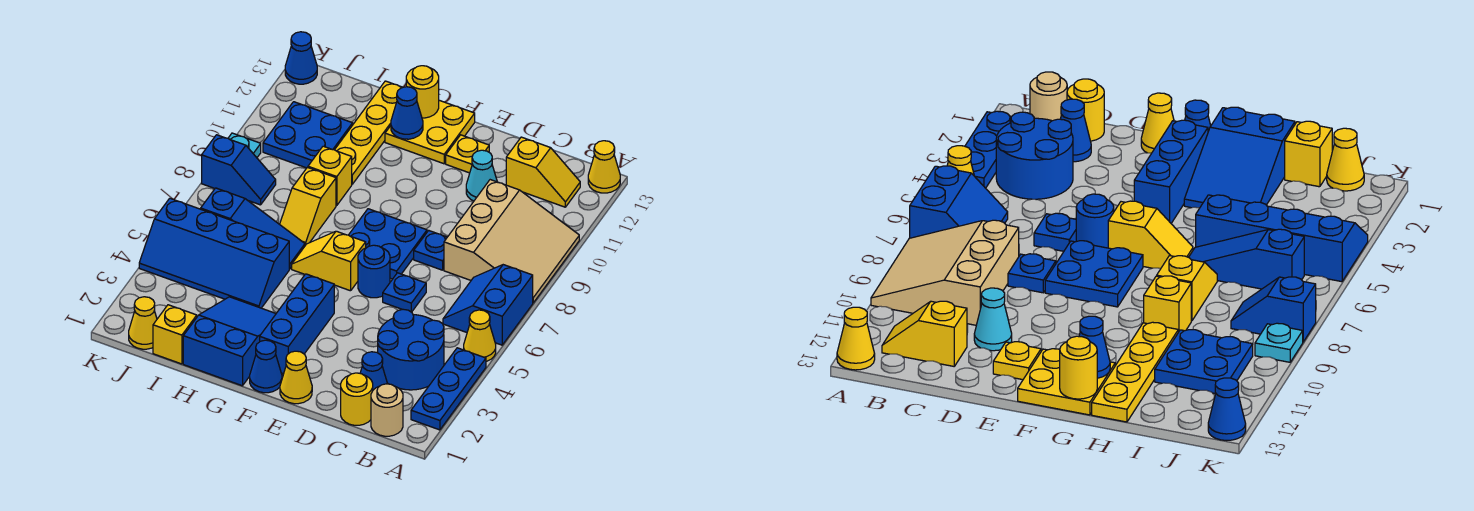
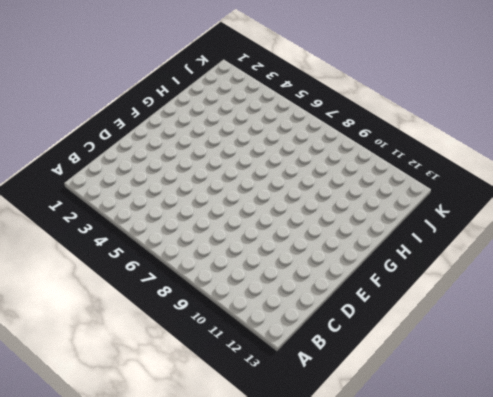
none -> blue plate A2:A4 level 1
none -> yellow cone A5 level 1
none -> blue slope A6:B7 level 1 top A
none -> tan slope A8:C10 level 1 top C

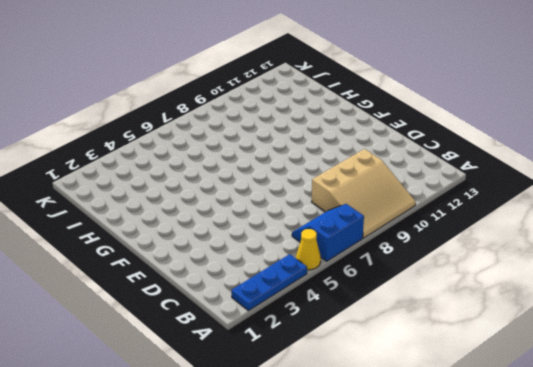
none -> yellow cone A13 level 1
none -> tan round brick B1 level 1
none -> blue round brick B3:C4 level 1
none -> yellow slope B12:C12 level 1 top C

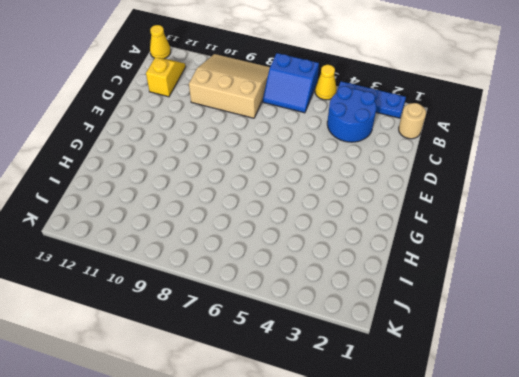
none -> yellow round brick C1 level 1
none -> blue cone C2 level 1
none -> blue plate D6 level 1
none -> blue plate D8 level 1

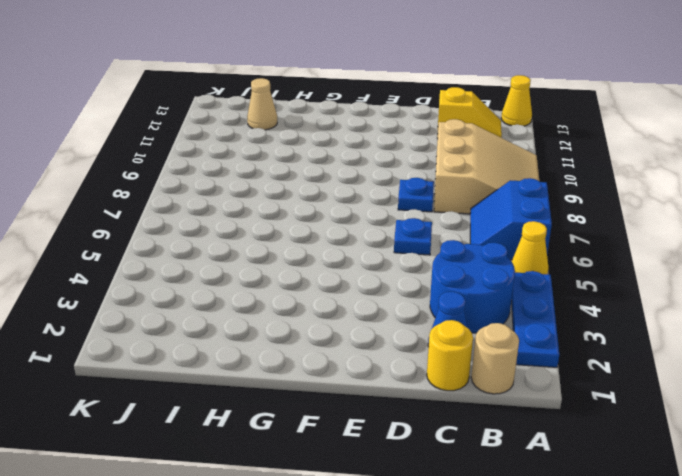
tan cone I12 level 1 -> none
none -> cyan cone D11 level 1
none -> yellow cone E1 level 1
none -> blue round brick E6 level 1
none -> blue plate E7:F8 level 1

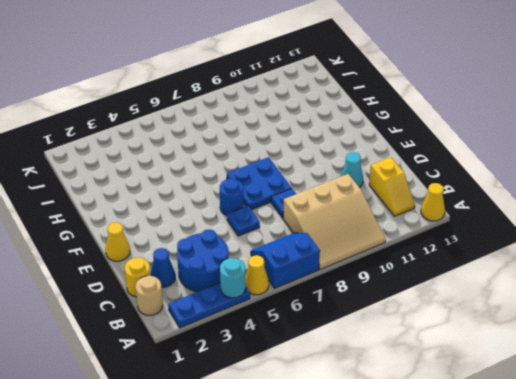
cyan round brick A4 level 2 -> none
none -> yellow plate E12 level 1
none -> blue cone F1 level 1
none -> blue brick F2:F4 level 1
none -> yellow slope F6:G6 level 1 top F

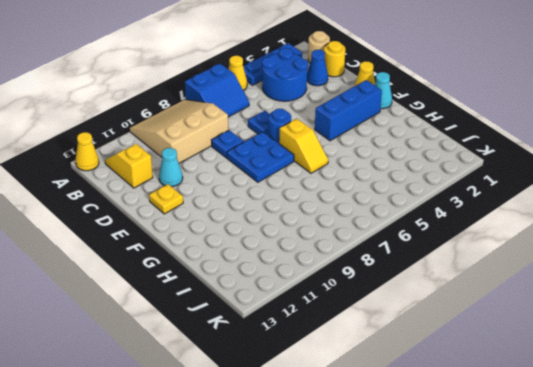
cyan cone F1 level 1 -> blue cone F1 level 1
none -> yellow plate F12:G13 level 1
none -> blue slope G1:H3 level 1 top 1
none -> blue slope H4:K5 level 1 top 5
none -> blue slope H6:J6 level 1 top J

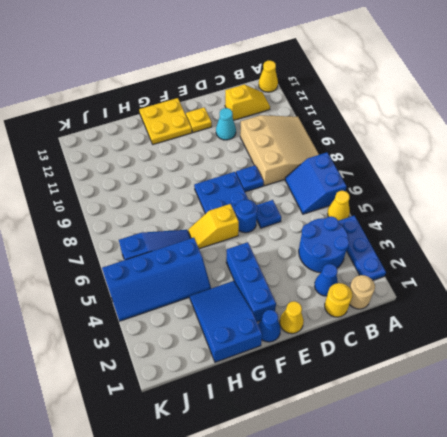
none -> yellow slope H7:H8 level 1 top 8
none -> yellow brick H9 level 1
none -> yellow plate H10:H13 level 1
none -> yellow brick I1 level 1

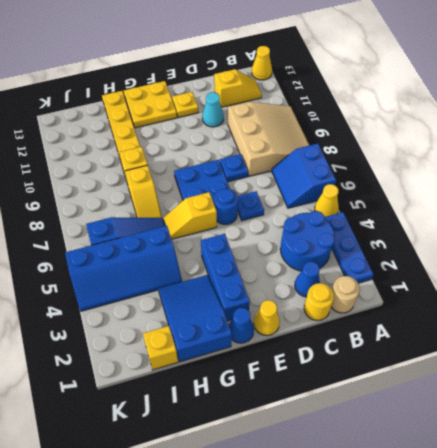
none -> blue plate I10:J11 level 1
none -> yellow cone J1 level 1
none -> blue slope J8:K8 level 1 top K
none -> cyan plate K9 level 1

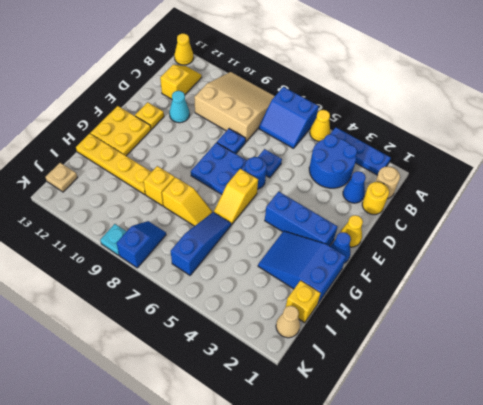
tan cone J1 level 1 -> yellow cone J1 level 1
tan plate J13 level 1 -> none
none -> blue slope H4:K5 level 1 top 5
none -> blue plate I10:J11 level 1
none -> blue cone K13 level 1
none -> blue cone G12 level 2

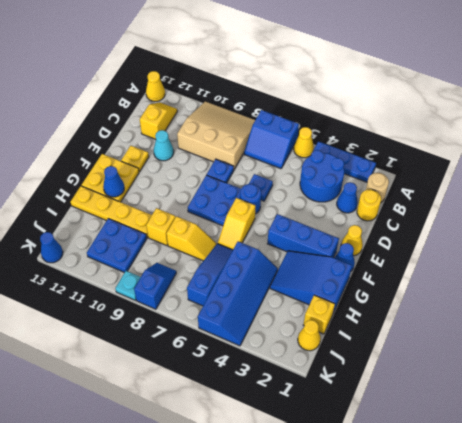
none -> yellow round brick G13 level 2

